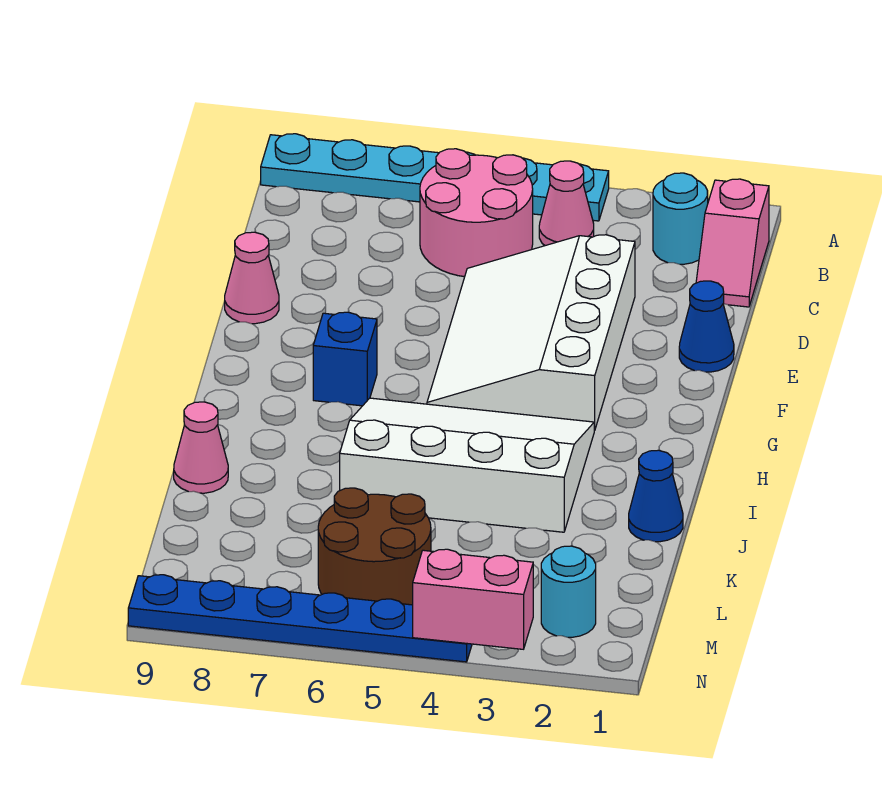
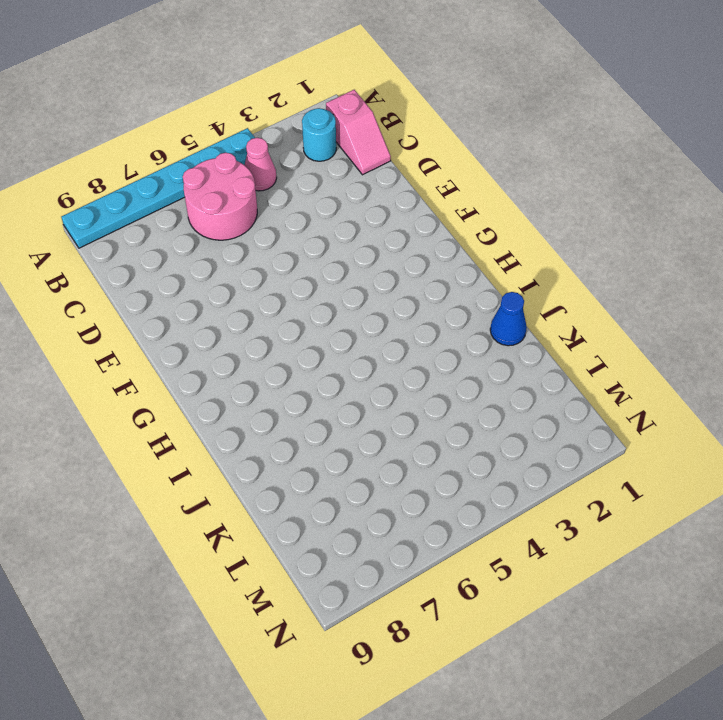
none -> white slope D3:G5 level 1 top 3
none -> blue cone E1 level 1
none -> pink cone E9 level 1

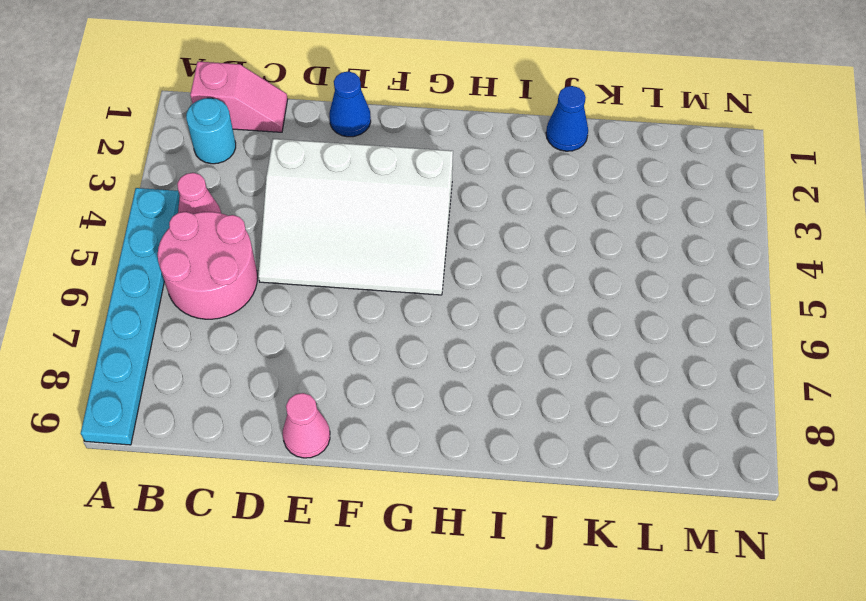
none -> blue brick G7 level 1
none -> white slope H3:J6 level 1 top J
none -> pink cone J9 level 1

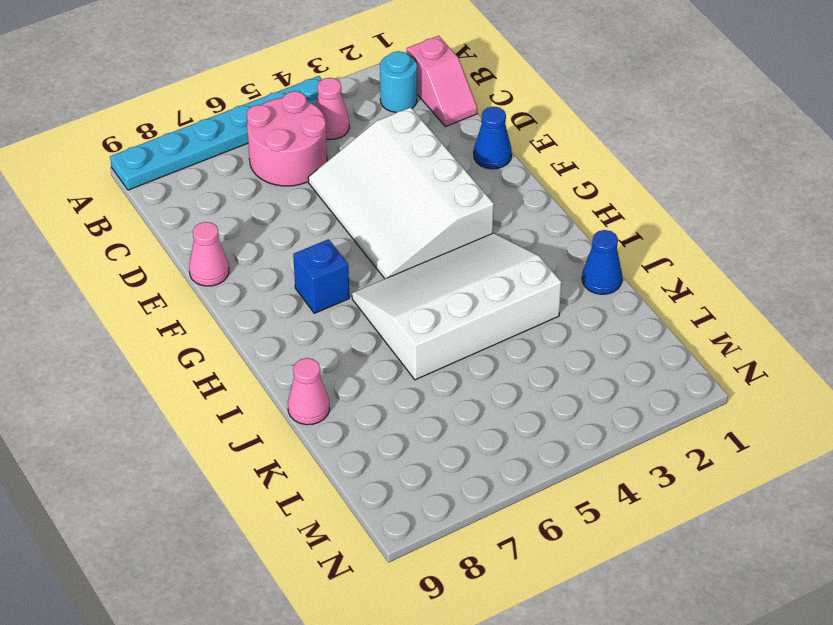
none -> brown round brick L5:M6 level 1
none -> cyan round brick M2 level 1
none -> blue plate N4:N9 level 1

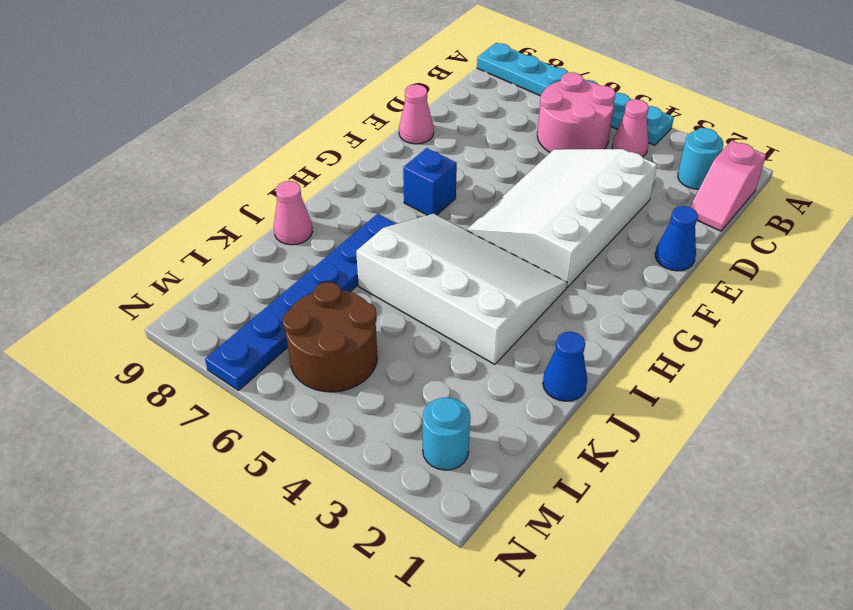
blue plate I7:N7 level 1 -> blue plate N4:N9 level 1
none -> pink brick N3:N4 level 2

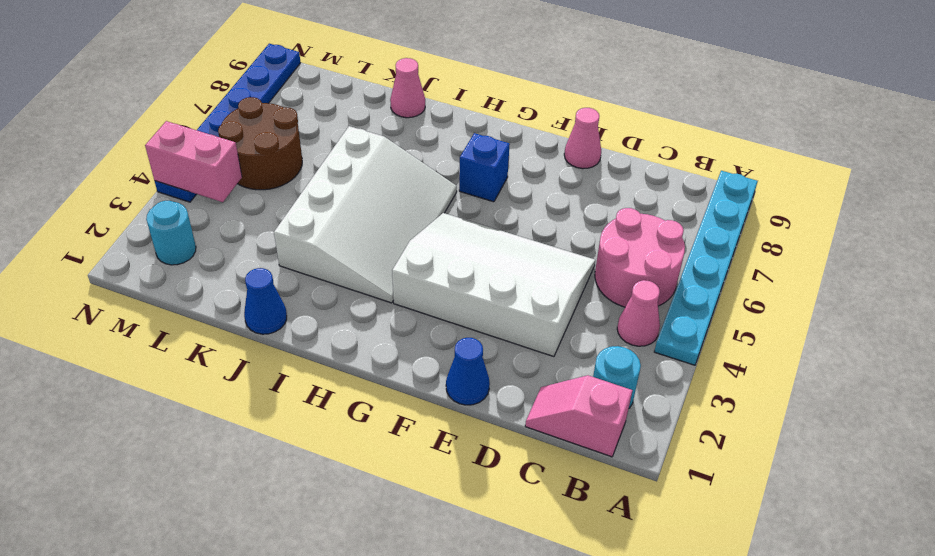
pink brick M4:N4 level 2 -> pink brick N3:N4 level 2

